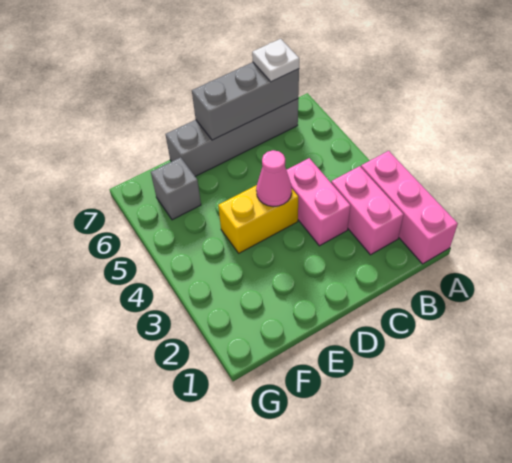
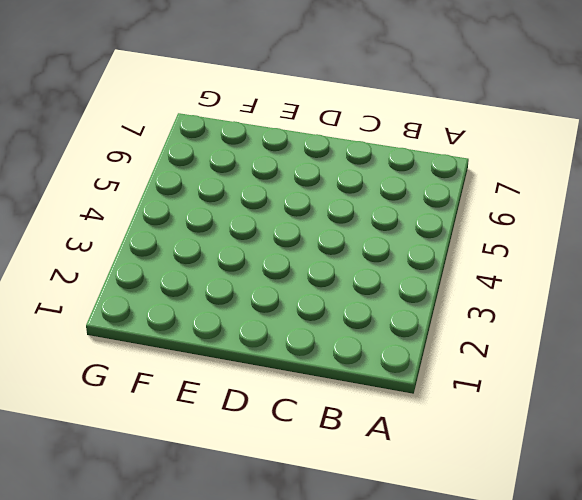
none -> pink brick A1:A3 level 1
none -> pink brick B2:B3 level 1

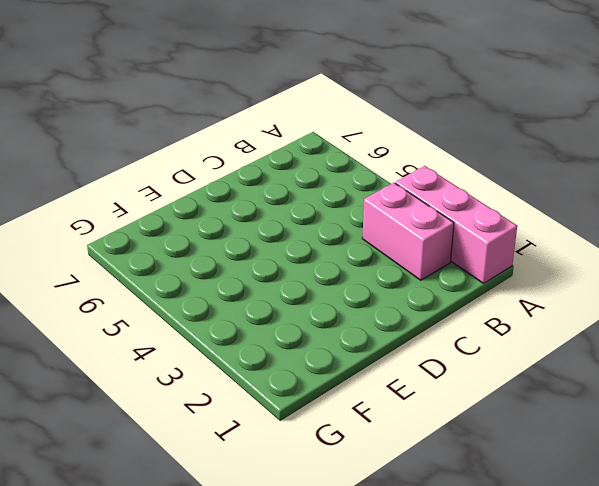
none -> grey brick B7:E7 level 1
none -> pink brick C3:C4 level 1

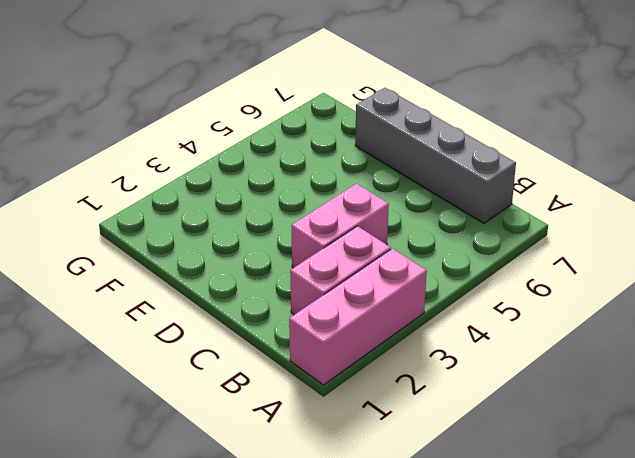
none -> yellow brick D4:E4 level 1
none -> grey brick F6 level 1

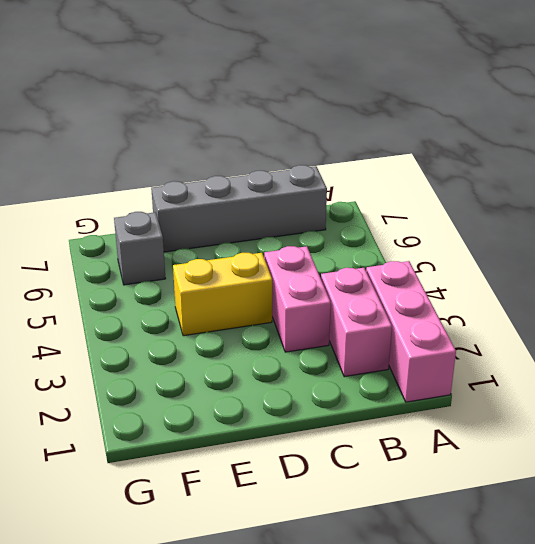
none -> grey brick B7:D7 level 2
none -> pink cone D4 level 2

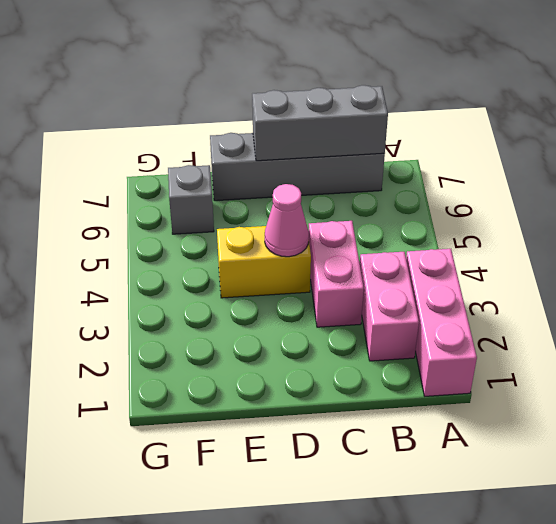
none -> white plate B7 level 3

